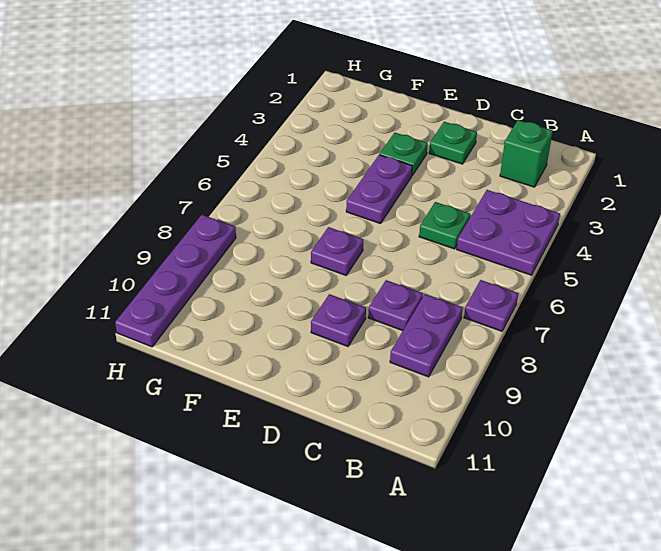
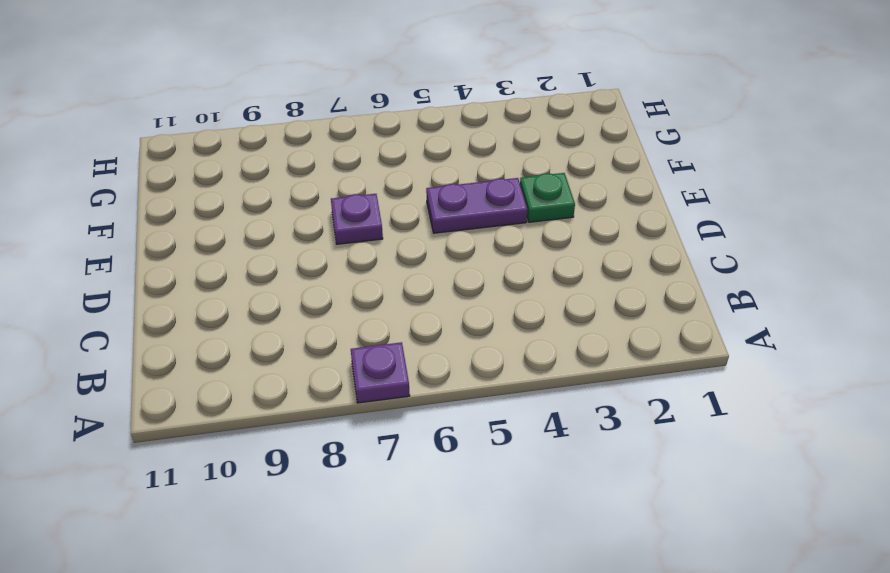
none -> purple plate A4:B5 level 1
none -> green brick B2 level 1
none -> purple plate B8:B9 level 1

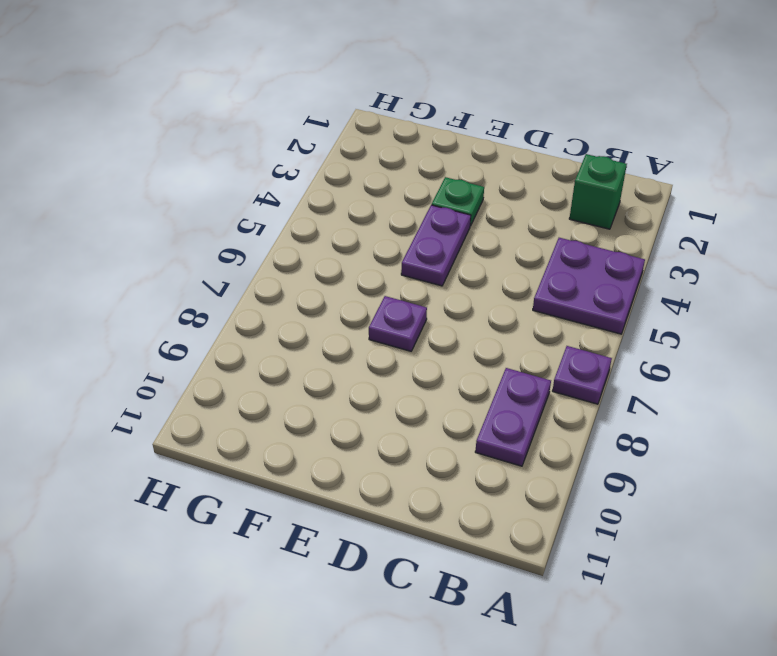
none -> green plate C5 level 1
none -> purple plate C8 level 1
none -> green plate D2 level 1

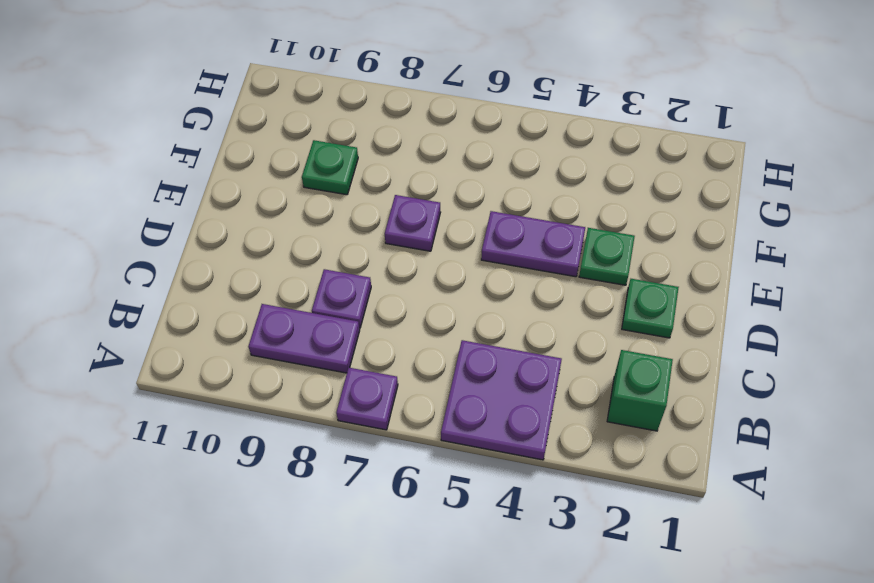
green plate F9 level 1 -> green plate C5 level 1
none -> purple plate D9 level 1
none -> purple plate H8:H11 level 1

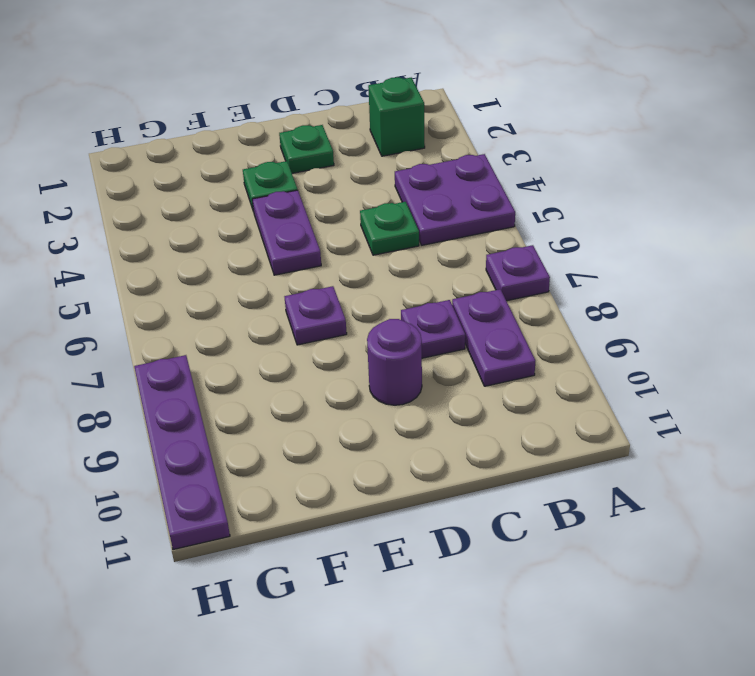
purple round brick D9 level 1 -> purple plate D9 level 1

